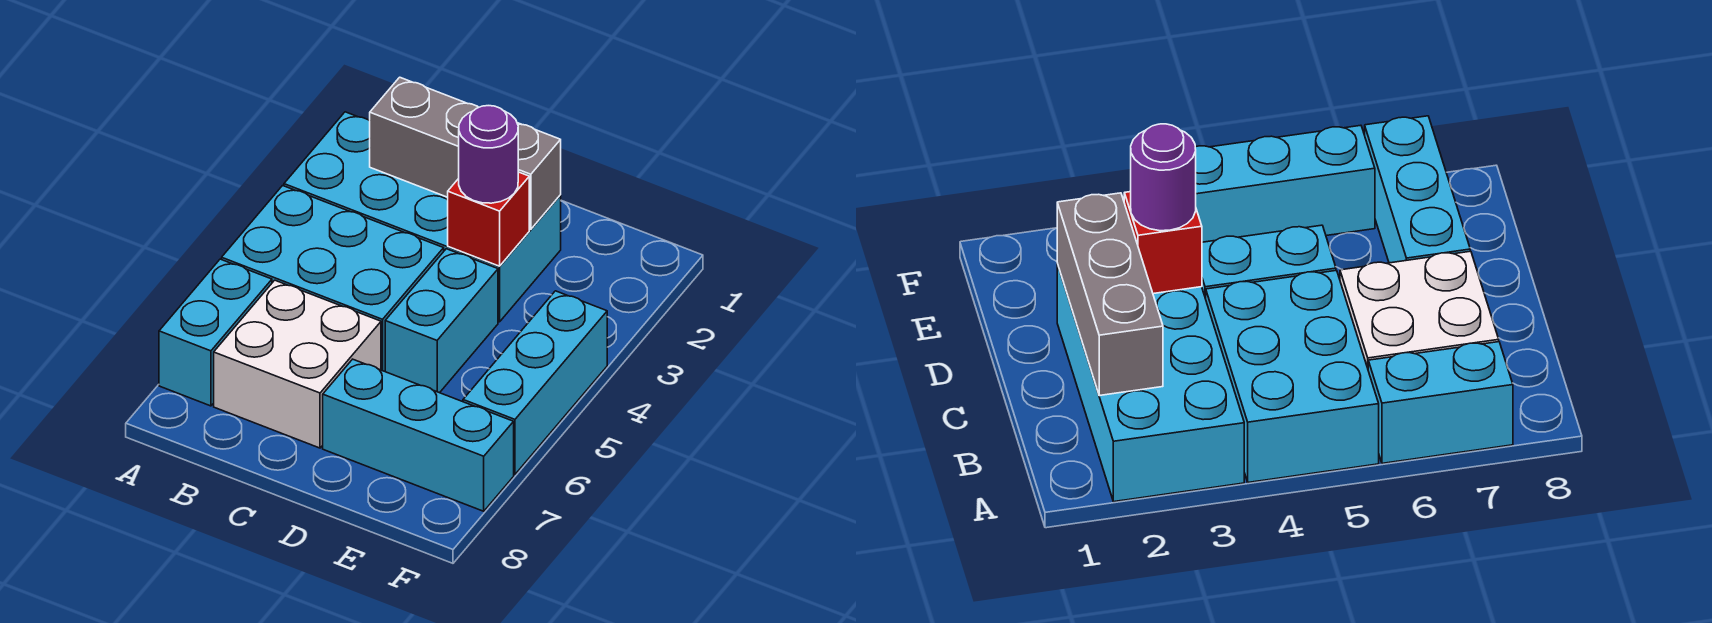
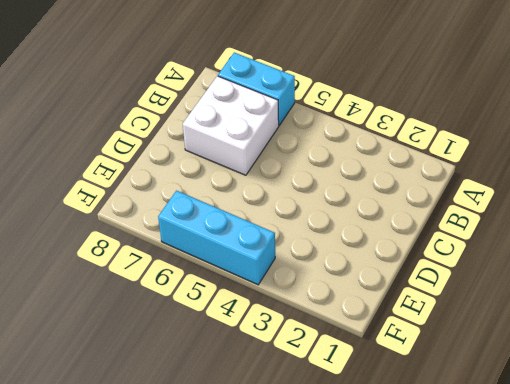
none -> cyan brick A2:D3 level 1
none -> cyan brick A4:C5 level 1

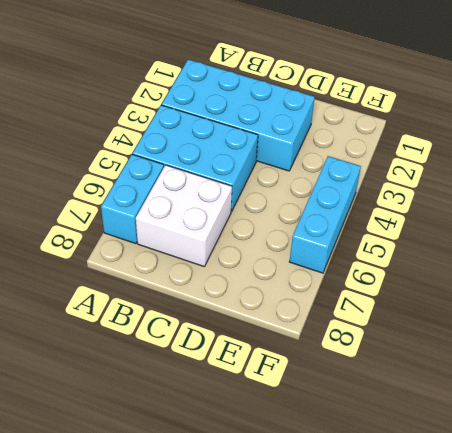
none -> cyan brick D4:D5 level 1
none -> cyan brick D7:F7 level 1

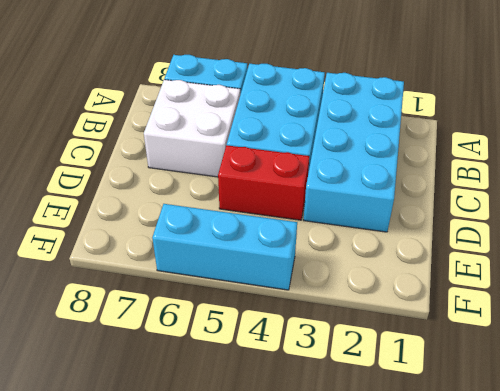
red brick D4:D5 level 1 -> cyan brick D4:D5 level 1
none -> cyan brick D7:F7 level 1
none -> grey brick B2:D2 level 2

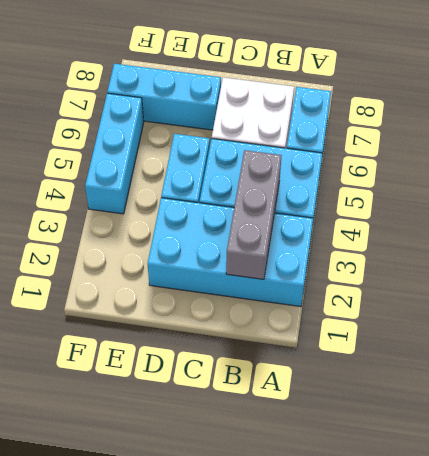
grey brick B2:B4 level 2 -> grey brick B2:D2 level 2
none -> red brick D3 level 2
none -> purple round brick D3 level 3

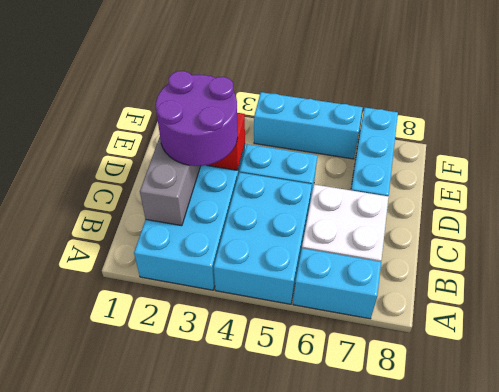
purple round brick C2:D3 level 3 -> purple round brick D3 level 3

